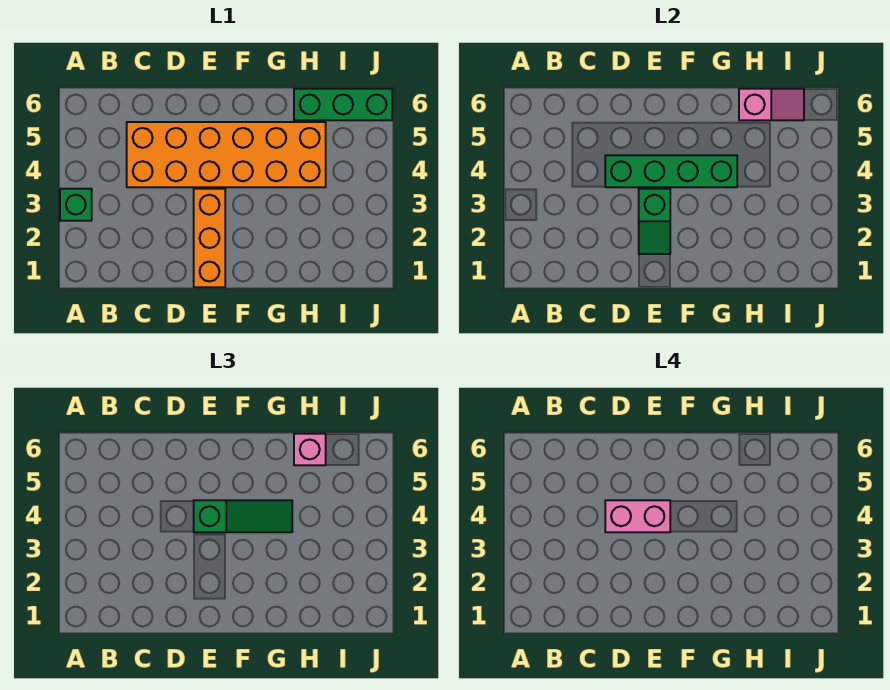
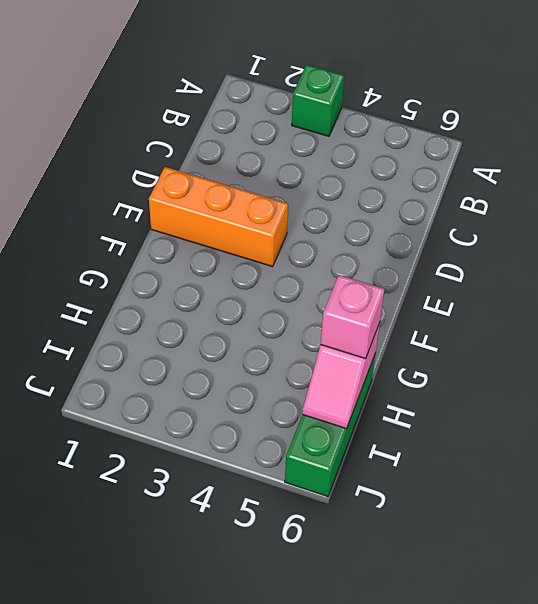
none -> orange brick C4:H5 level 1
none -> green brick D4:G4 level 2

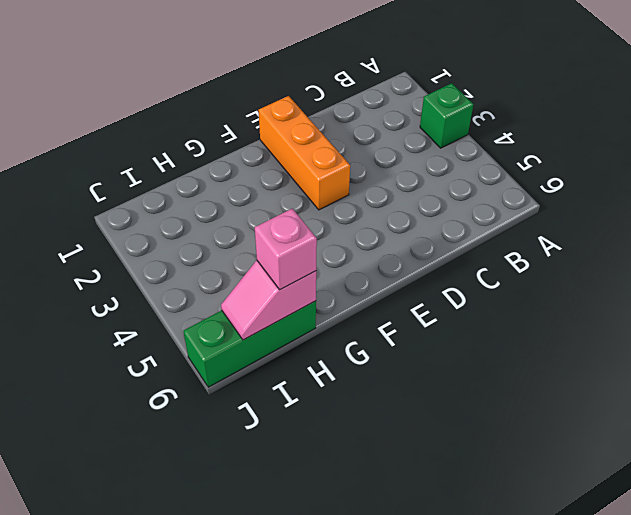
none -> orange brick C4:H5 level 1
none -> green brick D4:G4 level 2

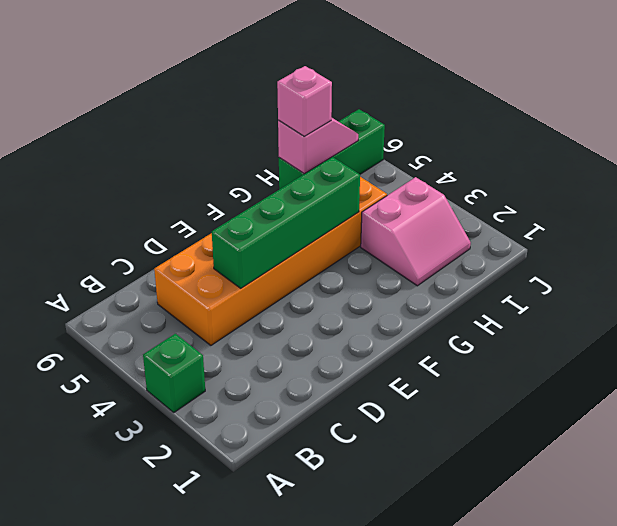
pink slope H2:I3 level 1 top 3 -> none
none -> orange brick E1:E3 level 1
none -> green slope E2:E3 level 2 top 3

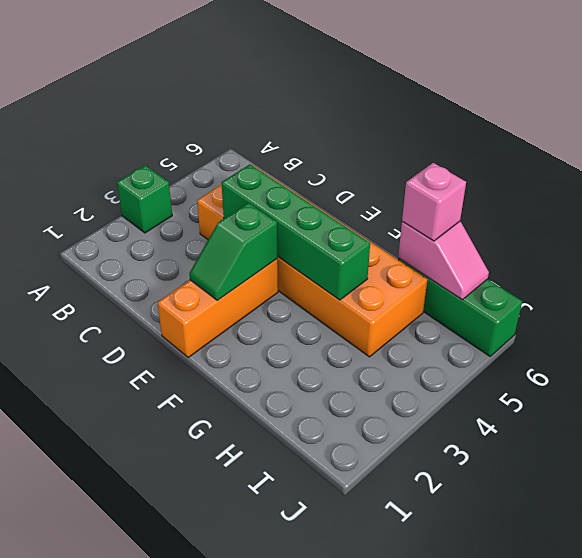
none -> green slope E4:G4 level 3 top E
none -> pink brick D4:E4 level 4

